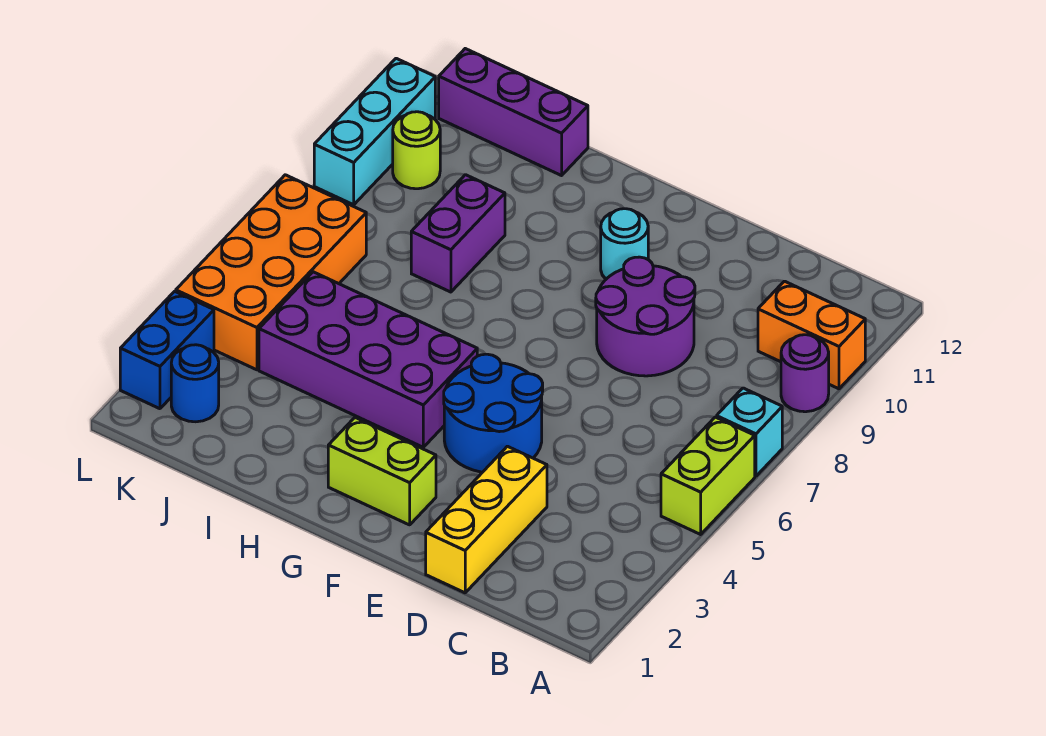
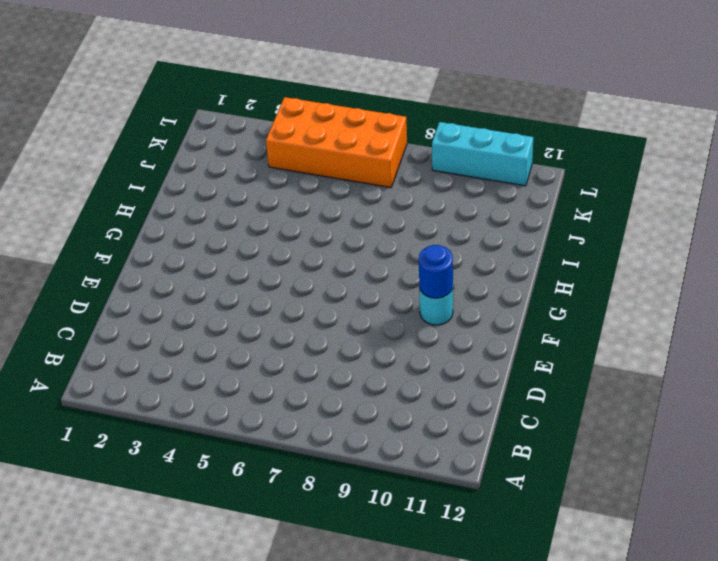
blue round brick F10 level 2 -> blue round brick K2 level 1
none -> lime brick A5:A6 level 1
none -> cyan brick A7 level 1
none -> purple round brick A9 level 1

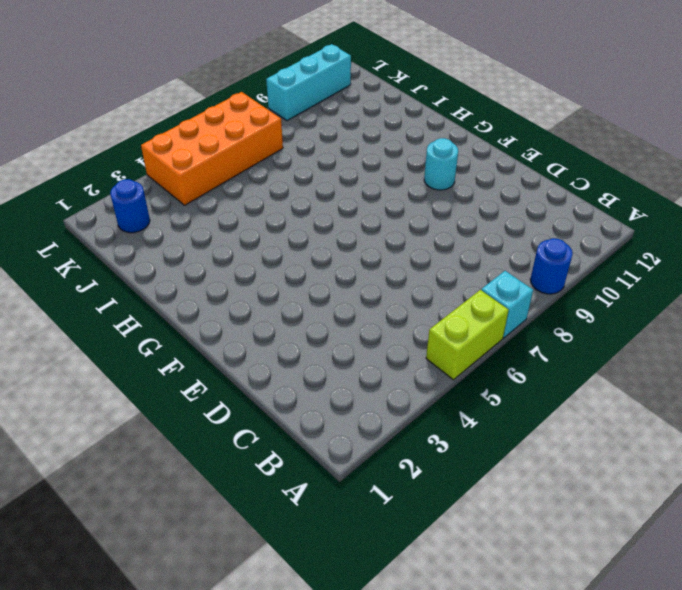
blue round brick A9 level 1 -> purple round brick A9 level 1
none -> orange brick A10:B10 level 1
none -> yellow brick D1:D3 level 1
none -> purple round brick D8:E9 level 1

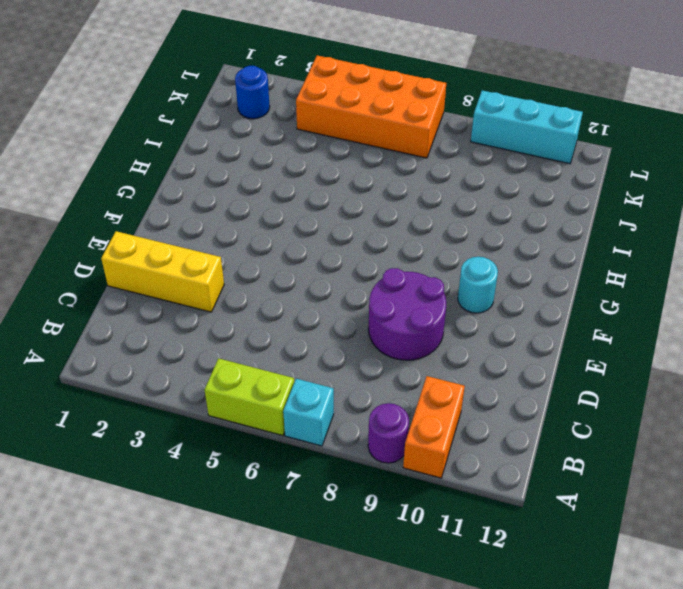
none -> blue round brick E4:F5 level 1
none -> lime brick F2:G2 level 1
none -> purple brick G4:J5 level 1

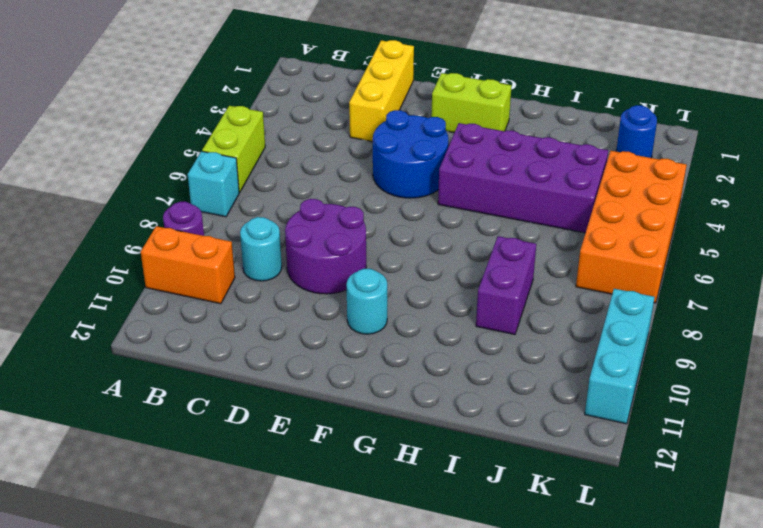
cyan round brick C9 level 1 -> none
none -> purple brick I12:K12 level 1
none -> lime round brick K10 level 1
none -> blue brick L2:L3 level 1

